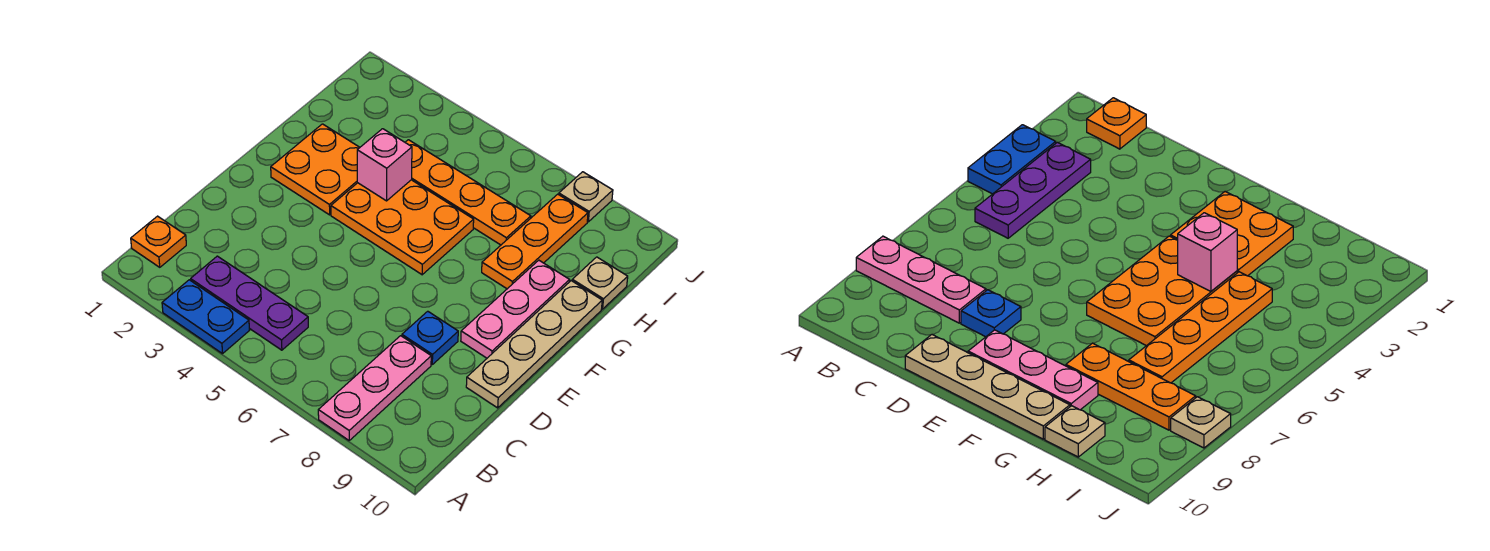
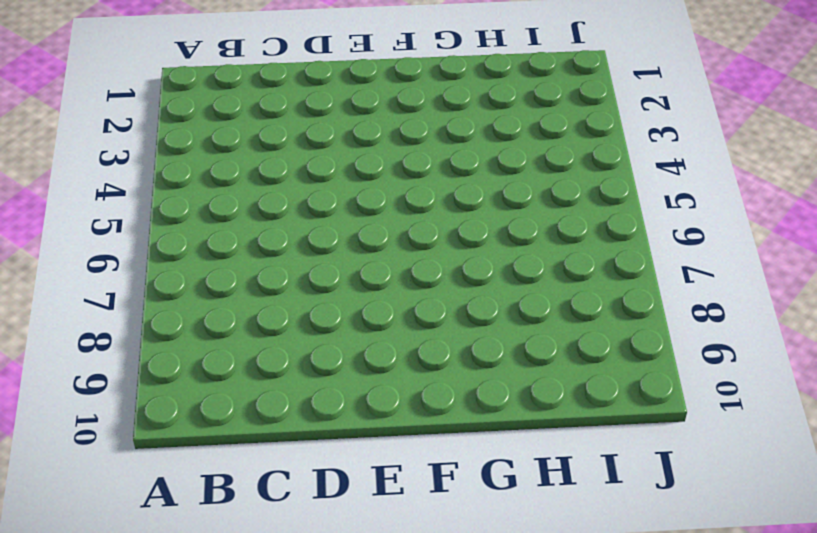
none -> blue plate A3:A4 level 1
none -> pink plate A8:C8 level 1
none -> orange plate B1 level 1

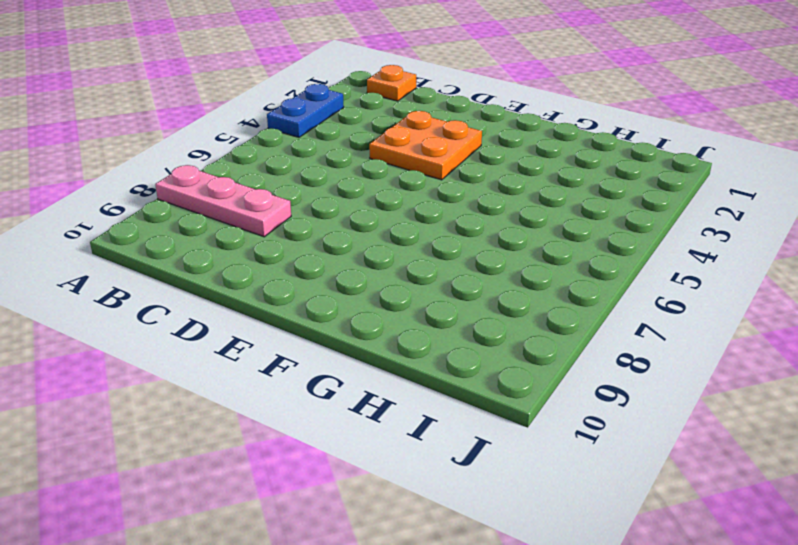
orange plate D3:E4 level 1 -> orange plate F2:G3 level 1
none -> purple plate B3:B5 level 1
none -> blue plate D8 level 1
none -> tan plate D10:G10 level 1

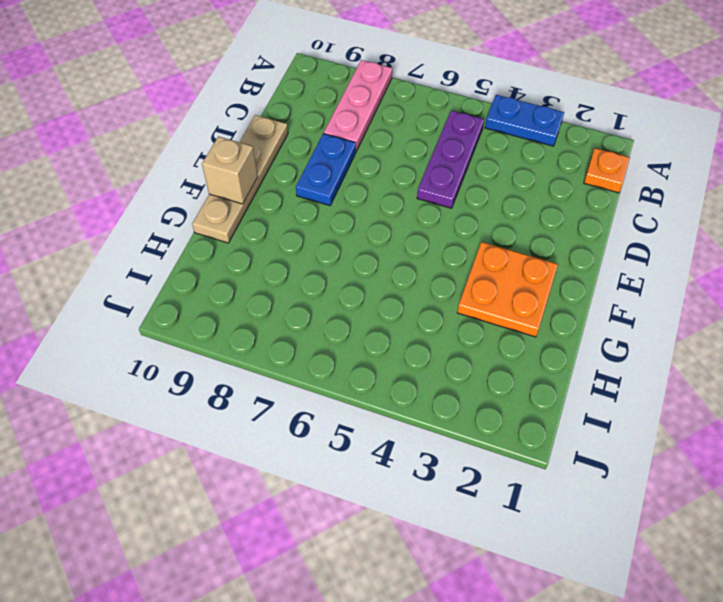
purple plate B5:D5 level 1 -> purple plate B3:B5 level 1
blue plate D8:E8 level 1 -> blue plate D8 level 1
tan brick F10 level 2 -> none
none -> pink plate E9:G9 level 1
none -> orange plate F4:G6 level 1
none -> orange plate G8:I8 level 1

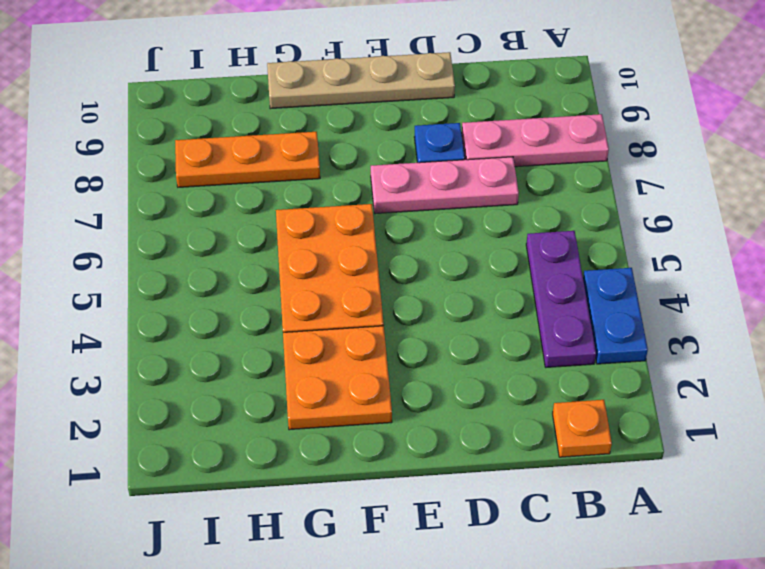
pink plate C7:E7 level 1 -> pink plate E9:G9 level 1
none -> orange plate H4:H7 level 1
none -> tan plate H10 level 1
none -> tan plate J8 level 1

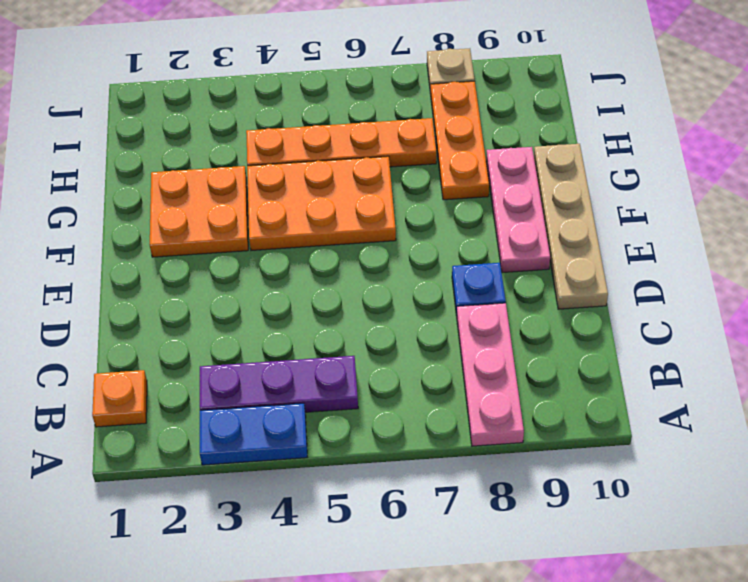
none -> tan plate H10 level 1
none -> pink brick G4 level 2

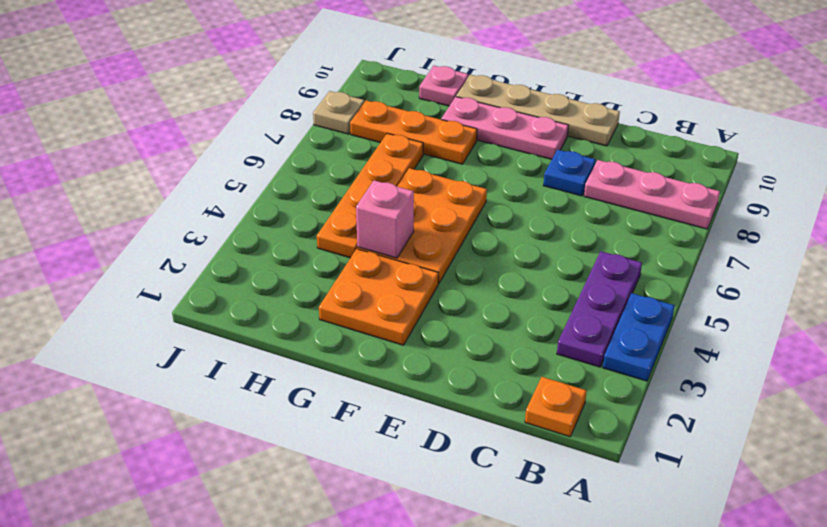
pink plate H10 level 1 -> tan plate H10 level 1

